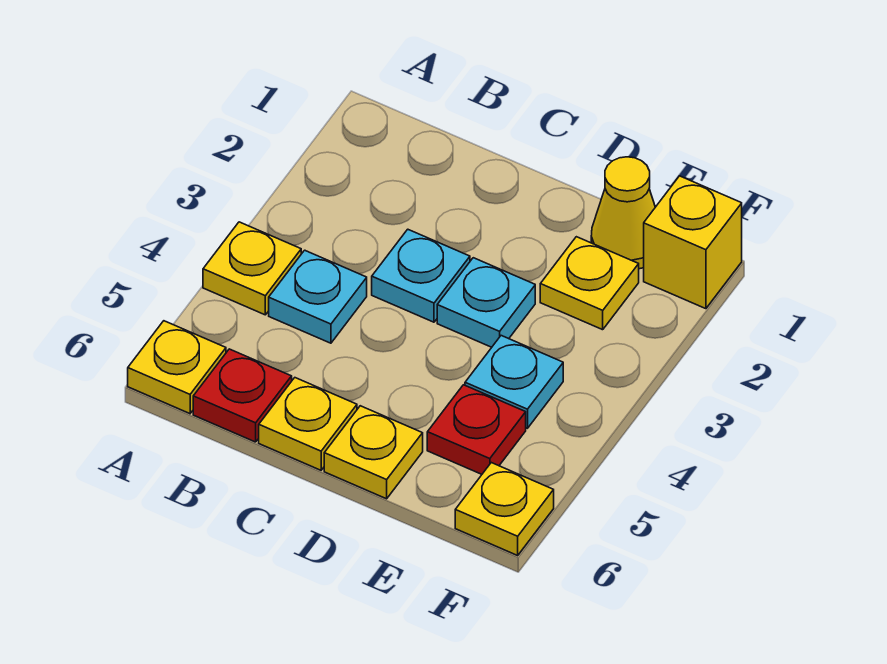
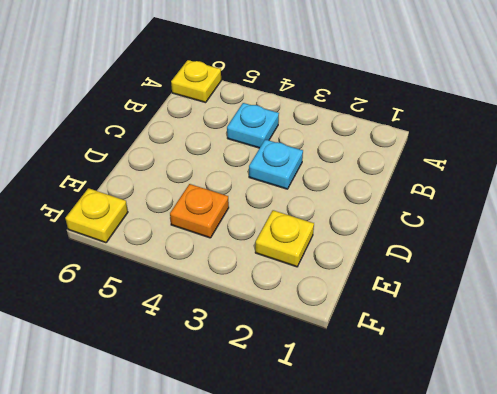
orange plate E4 level 1 -> cyan plate E4 level 1
none -> yellow plate A4 level 1
none -> red plate B6 level 1
none -> yellow plate C6 level 1

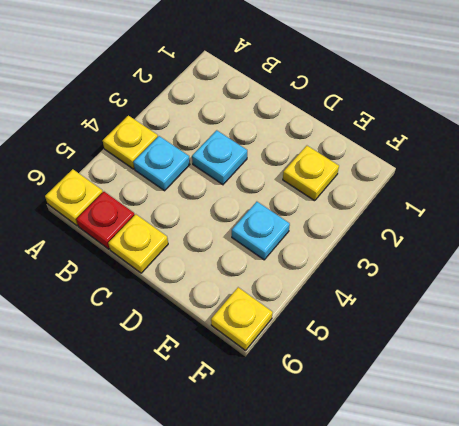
none -> cyan plate D3 level 1
none -> yellow plate D6 level 1
none -> yellow cone E1 level 1

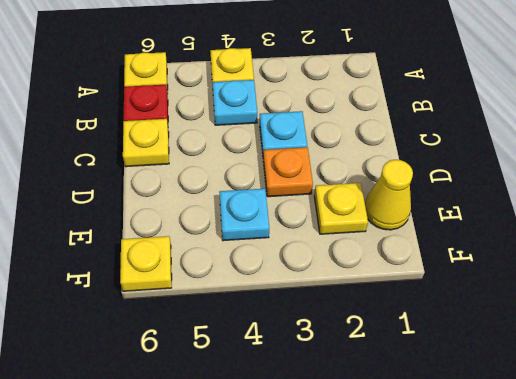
orange plate D3 level 1 -> cyan plate D3 level 1
none -> yellow plate D6 level 1
none -> red plate E5 level 1
none -> yellow brick F1 level 1

